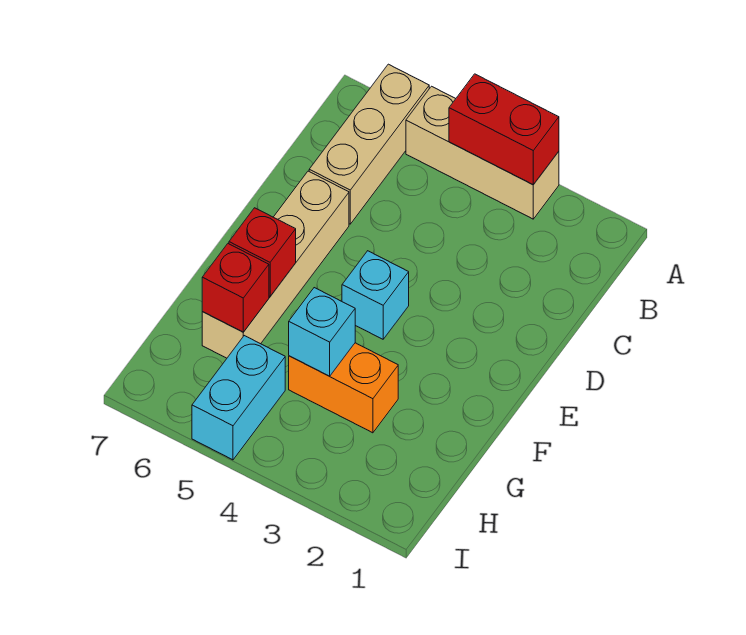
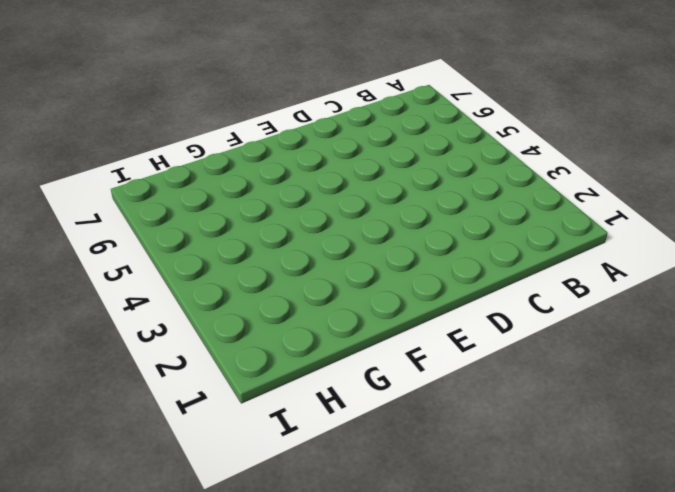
none -> tan brick A3:A5 level 1
none -> tan brick A6:C6 level 1

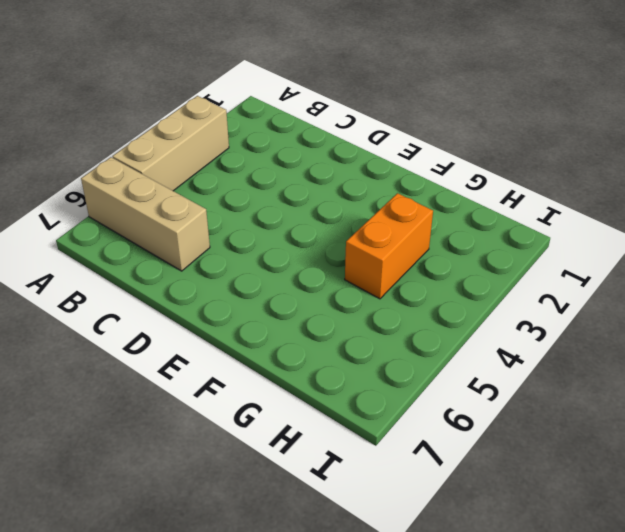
none -> tan brick D6:G6 level 1
none -> cyan brick E4 level 1

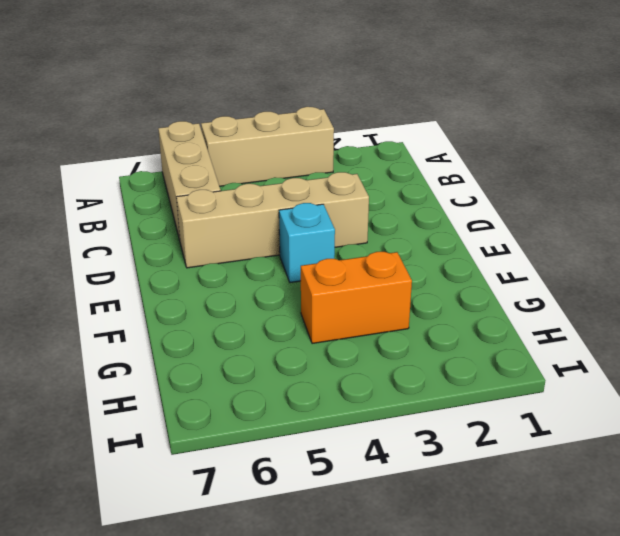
tan brick D3:D6 level 1 -> tan brick D6:G6 level 1
none -> cyan brick H5:I5 level 1
none -> red brick A3:A4 level 2

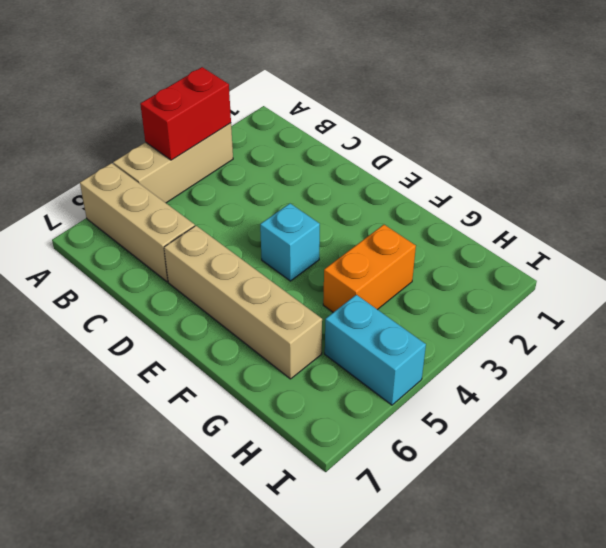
none -> red brick F6 level 2
none -> cyan brick G4 level 2

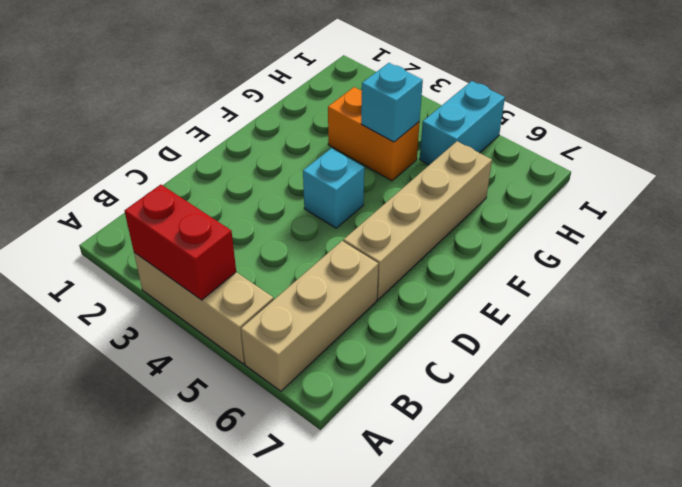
none -> red brick F6 level 2
none -> red brick G6 level 2

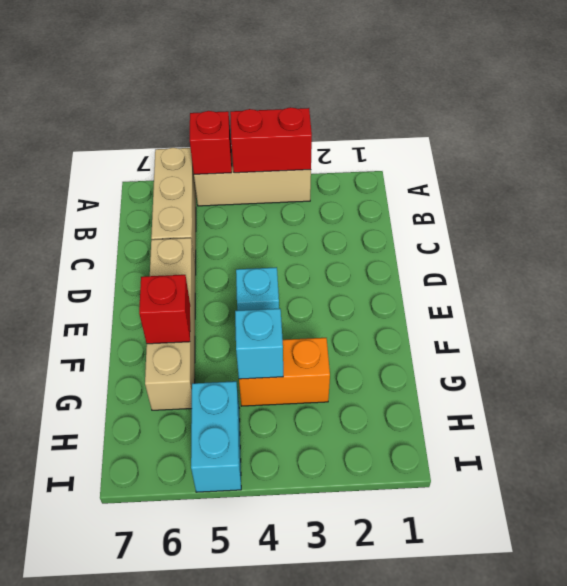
red brick A5 level 2 -> red brick G6 level 2

